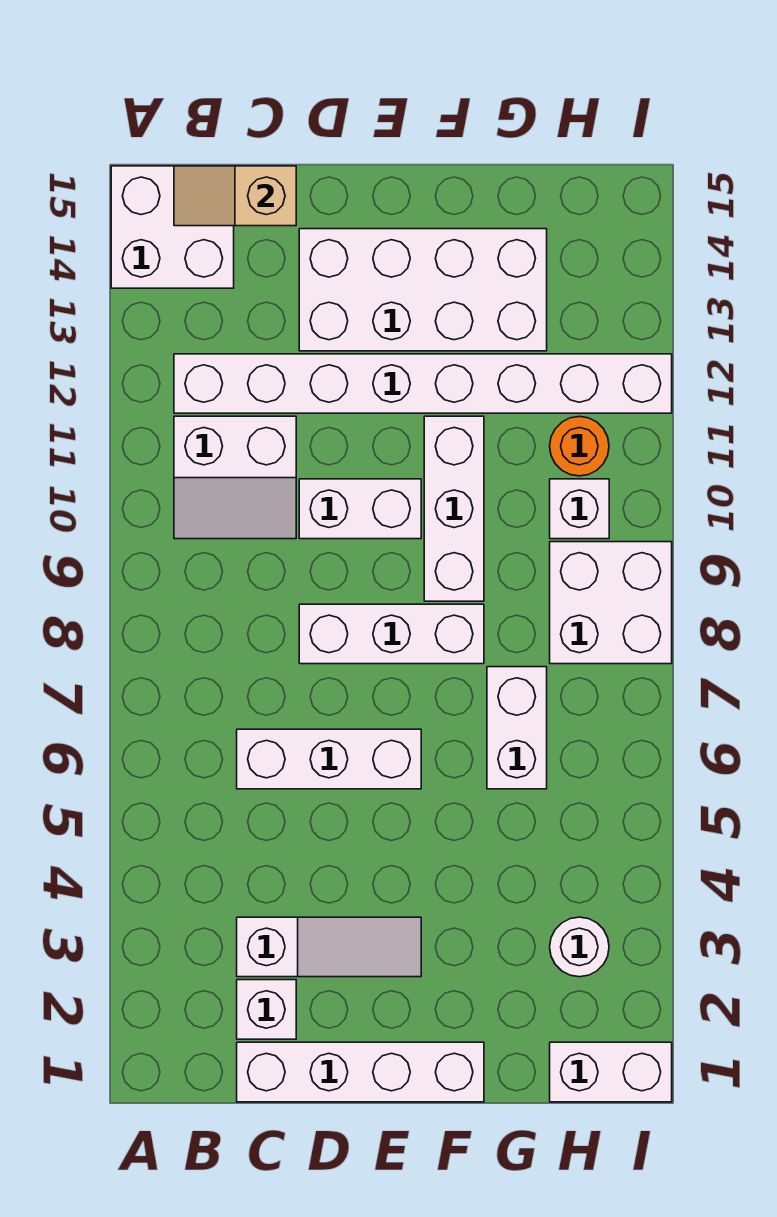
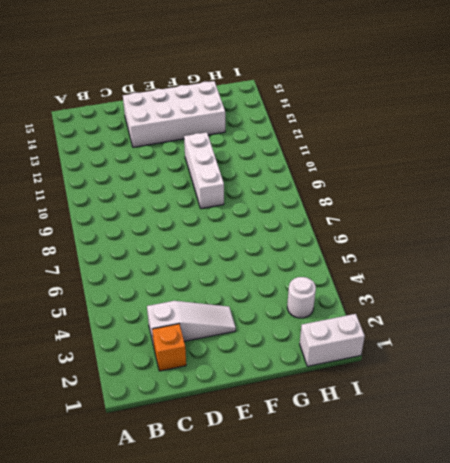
orange brick C2 level 1 -> white brick C2 level 1
none -> white brick A14:B15 level 1
none -> white slope B10:C11 level 1 top 11
none -> white brick B12:I12 level 1

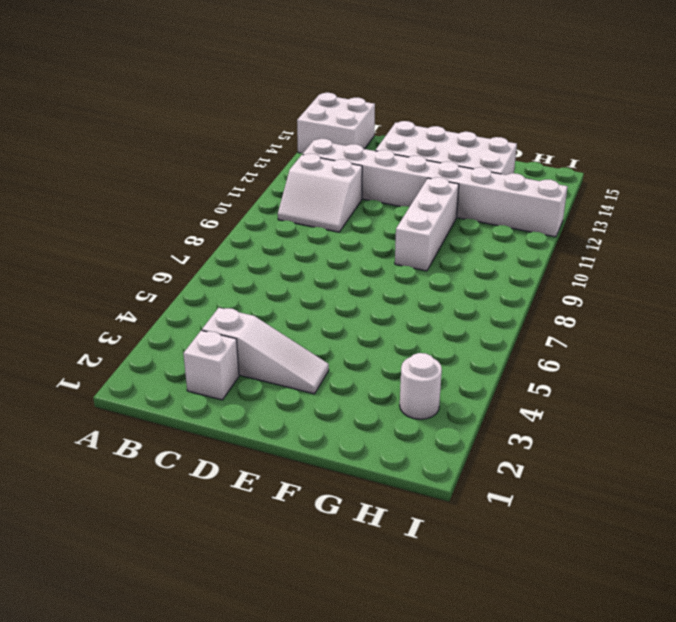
none -> white brick C1:F1 level 1
none -> white brick C6:E6 level 1
none -> white brick D8:F8 level 1

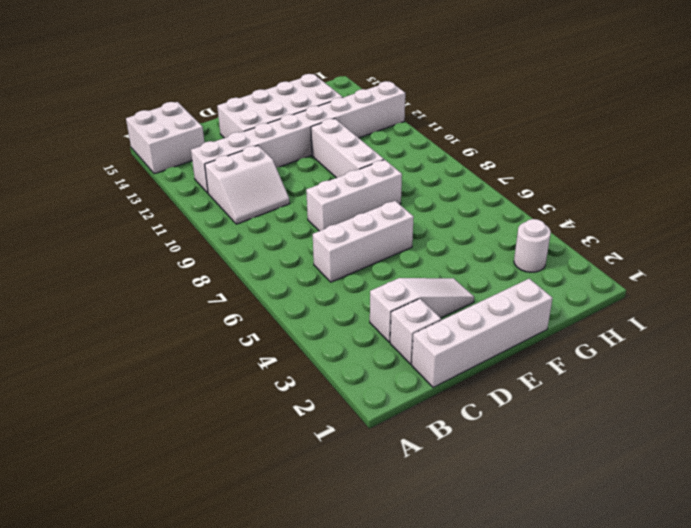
none -> white brick D10:E10 level 1
none -> white brick G6:G7 level 1
none -> white brick H1:I1 level 1

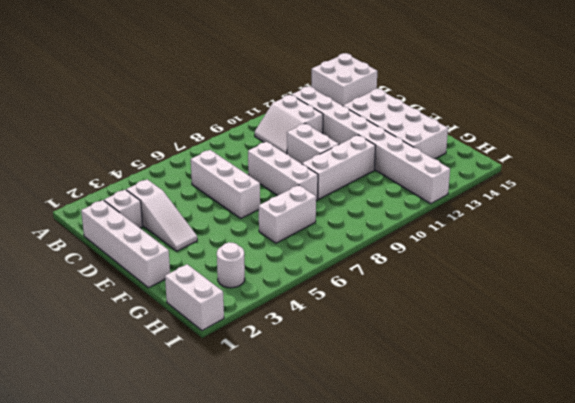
none -> white brick H8:I9 level 1
none -> white brick H10 level 1
none -> orange round brick H11 level 1

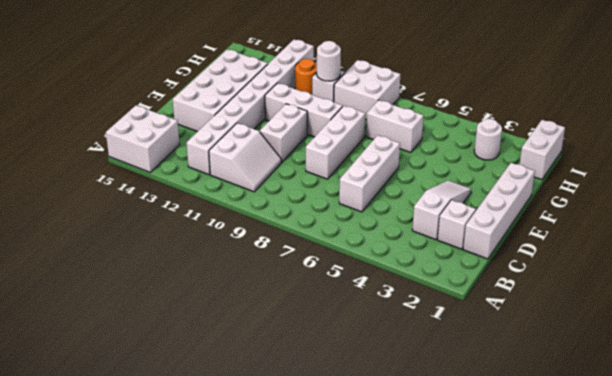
white round brick H10 level 2 -> none
none -> tan slope B15:C15 level 2 top C

